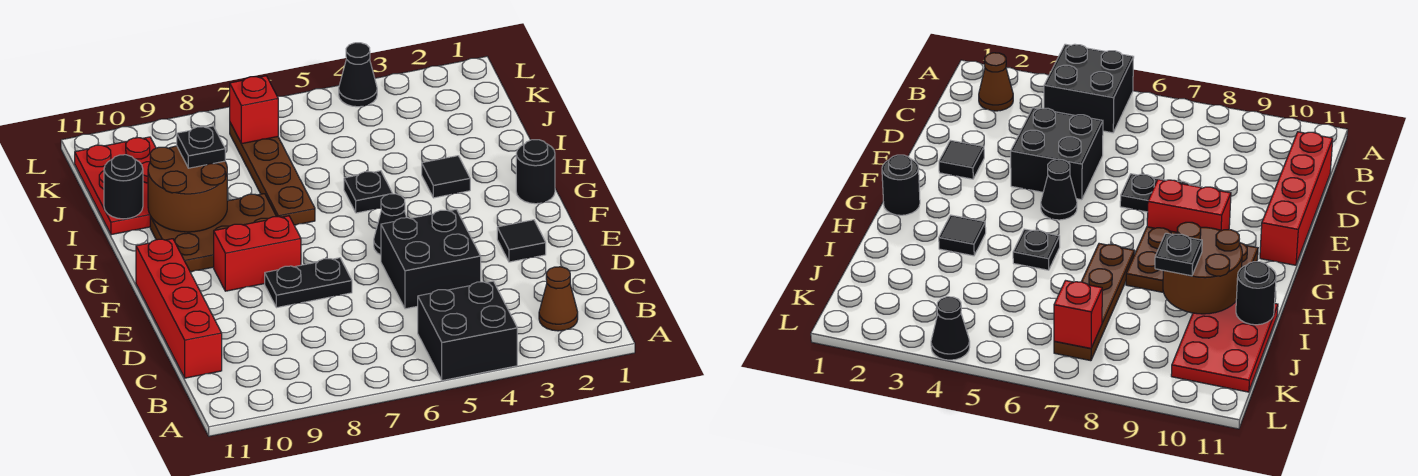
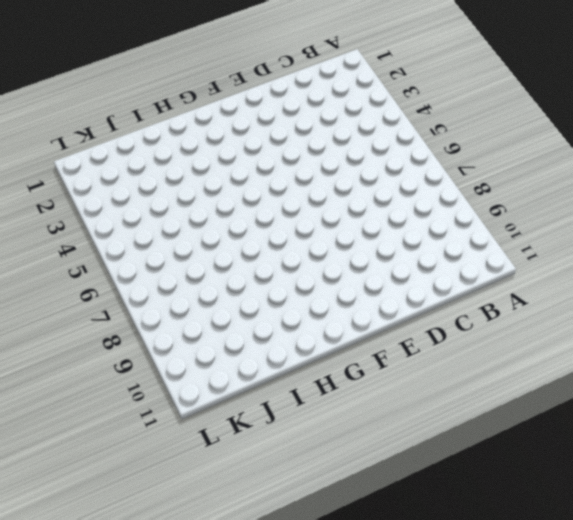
none -> black brick A4:B5 level 1
none -> brown cone B2 level 1
none -> red brick C11:F11 level 1

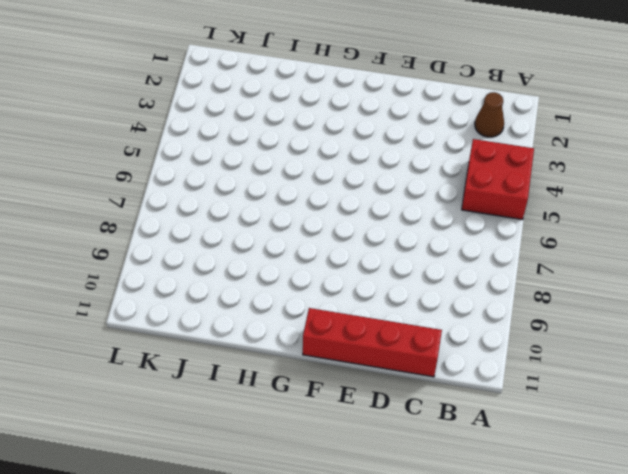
red brick A4:B5 level 1 -> black brick A4:B5 level 1
none -> black brick D4:E5 level 1
none -> black tile E2 level 1
none -> black plate E7:E8 level 1

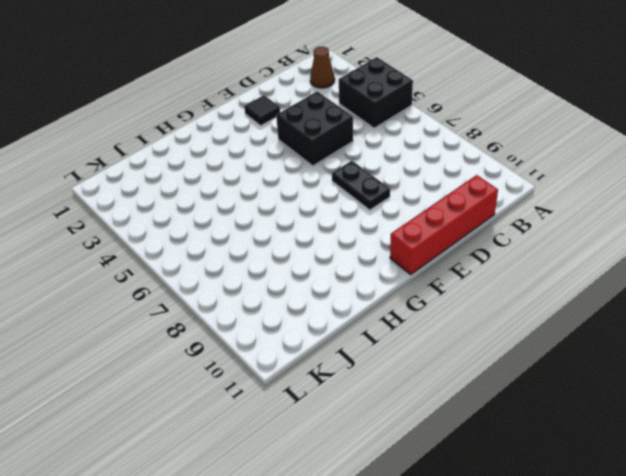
none -> black cone F5 level 1
none -> red brick F8:F9 level 1
none -> black round brick G1 level 1

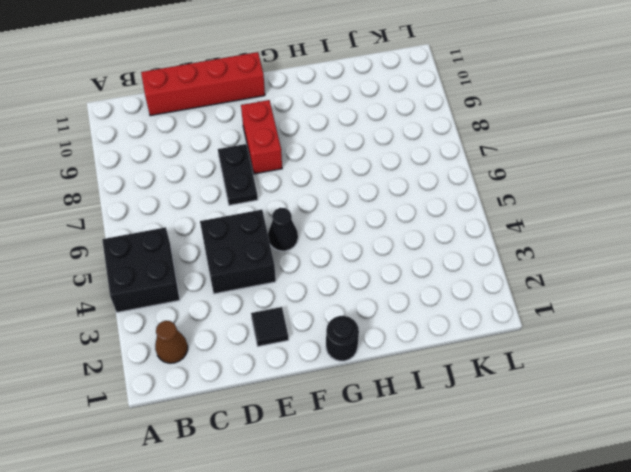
none -> brown plate G8:H10 level 1
none -> black tile H3 level 1
none -> black plate H5 level 1

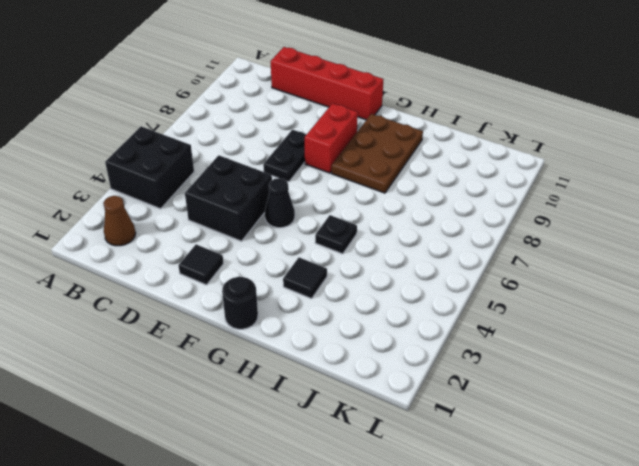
none -> brown plate H7:K7 level 1
none -> red plate I10:K11 level 1
none -> black cone L4 level 1

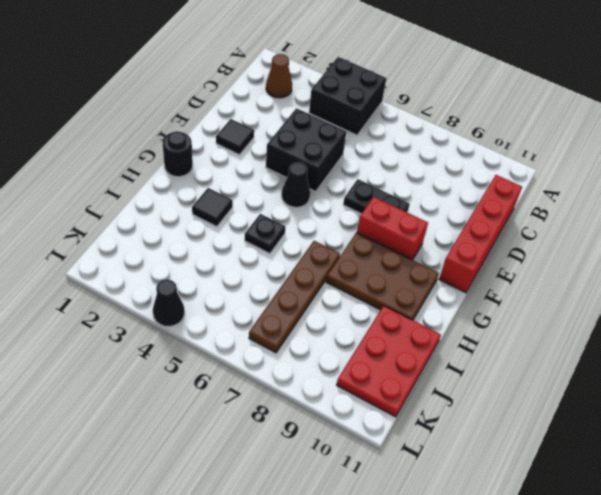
none -> brown round brick H9:I10 level 2
none -> black round brick I11 level 2
none -> red brick K7 level 2

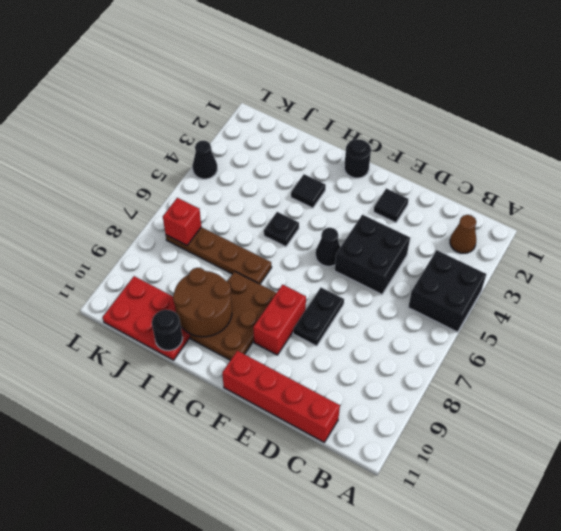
none -> black plate I9 level 3

